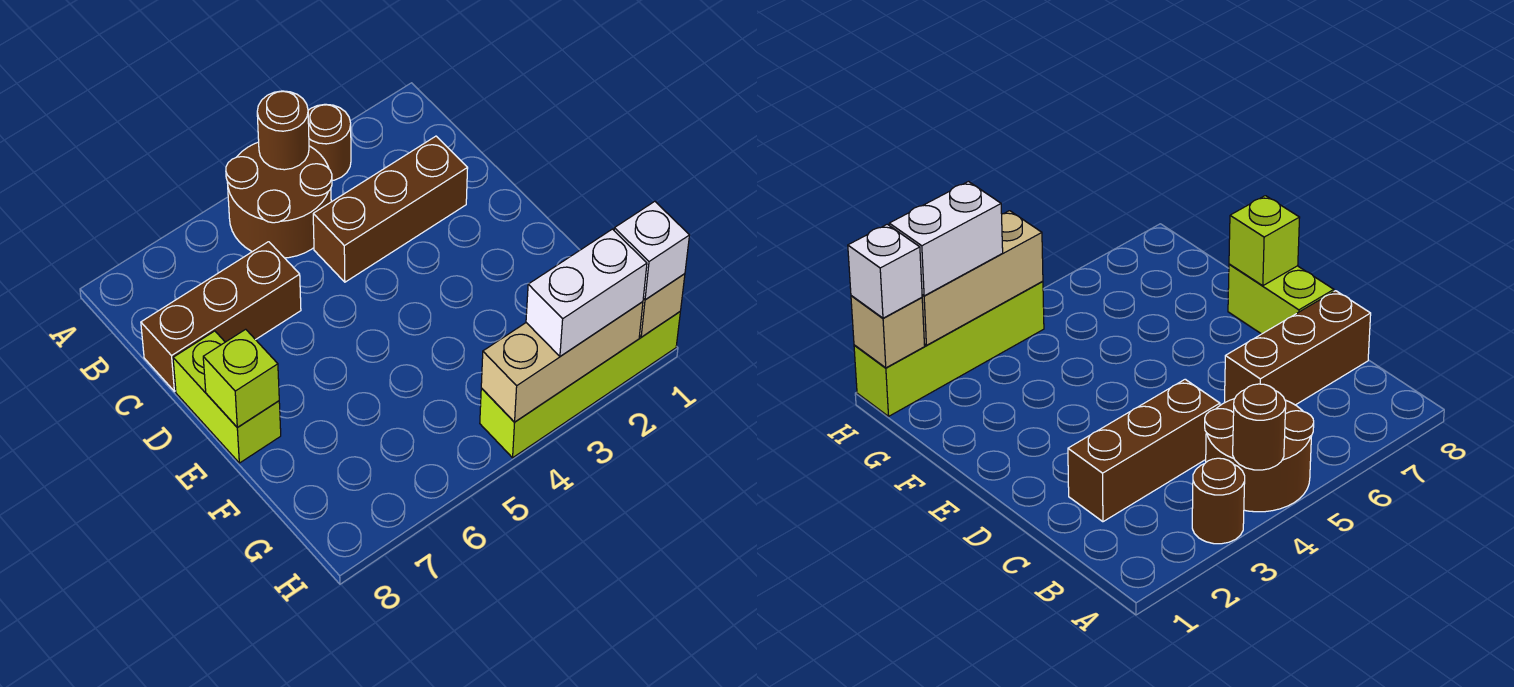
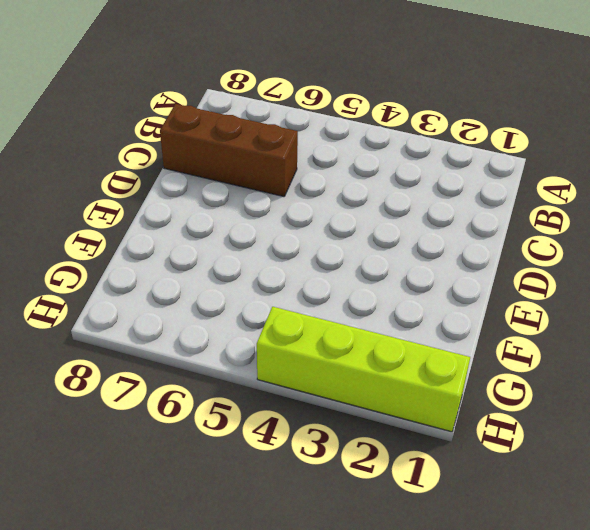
none -> brown round brick A3 level 1
none -> brown round brick A4:B5 level 1
none -> brown brick C2:C4 level 1

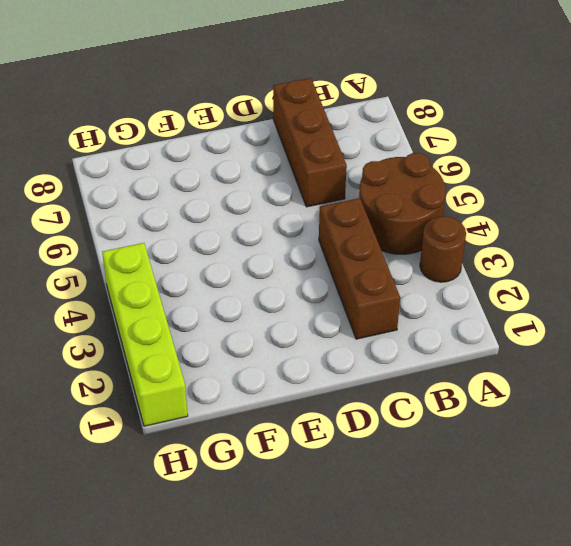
none -> lime brick D8:E8 level 1
none -> brown round brick A4 level 2
none -> lime brick E8 level 2

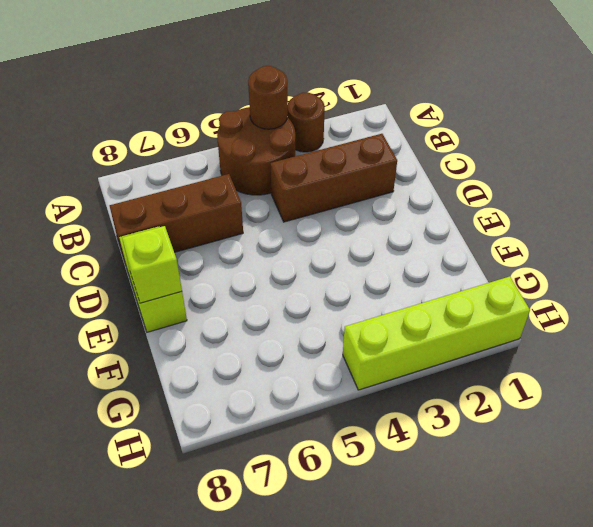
none -> tan brick H1 level 2
none -> tan brick H2:H4 level 2
none -> white brick H1 level 3

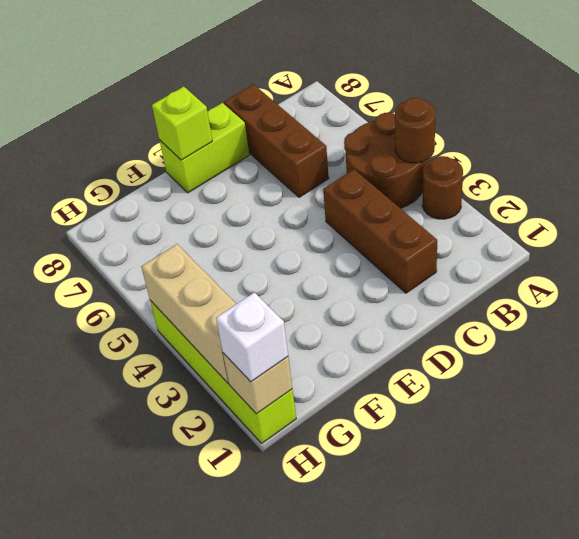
none -> white brick H2:H3 level 3

